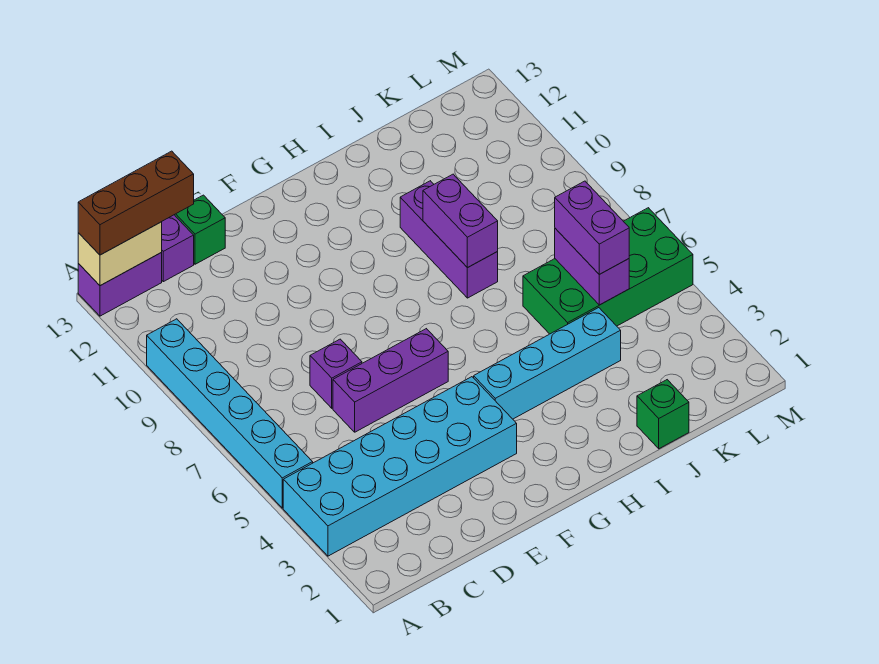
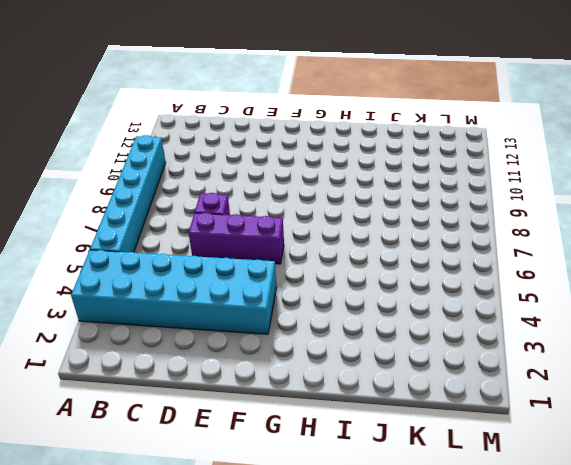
none -> purple brick A13:B13 level 1
none -> purple brick C13 level 1
none -> green brick D13 level 1

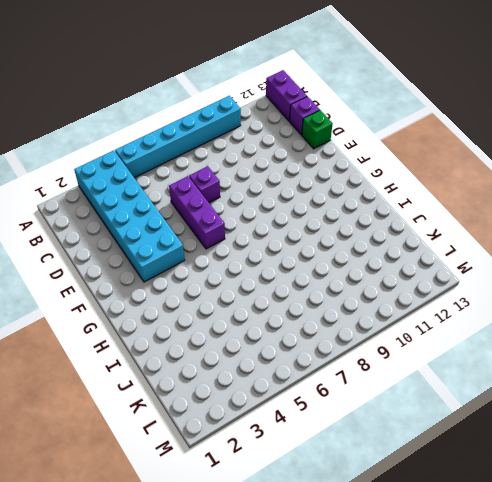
none -> cyan brick G4:J4 level 1
none -> purple brick I8:I10 level 1
none -> green brick J1 level 1

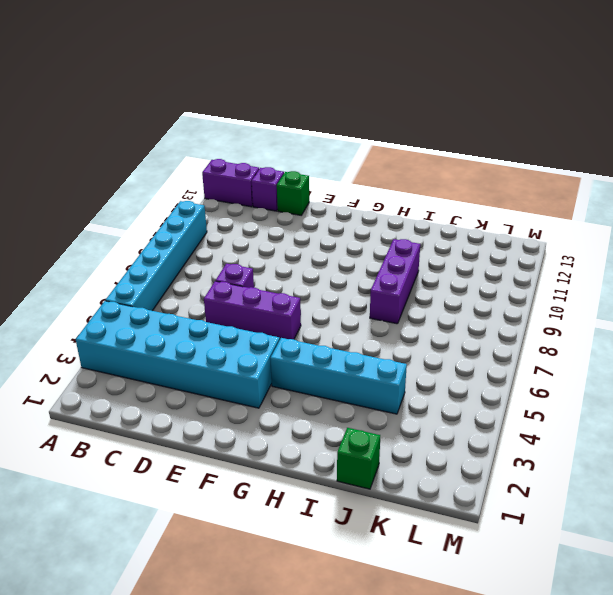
none -> green brick J5:M6 level 1
none -> tan brick A13:B13 level 2
none -> purple brick I8:I9 level 2

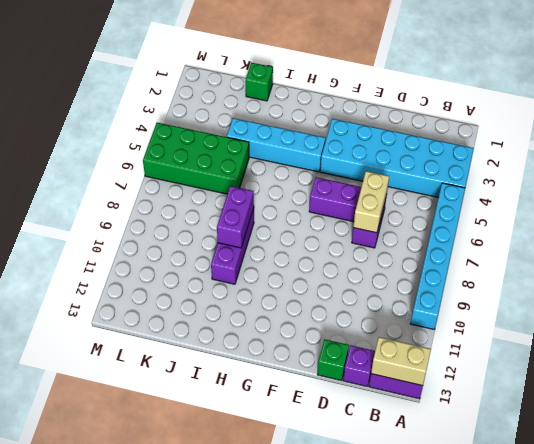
tan brick D6:D7 level 2 -> none
none -> purple brick K5:K6 level 2
none -> brown brick A13:C13 level 3
none -> purple brick K5:K6 level 3

